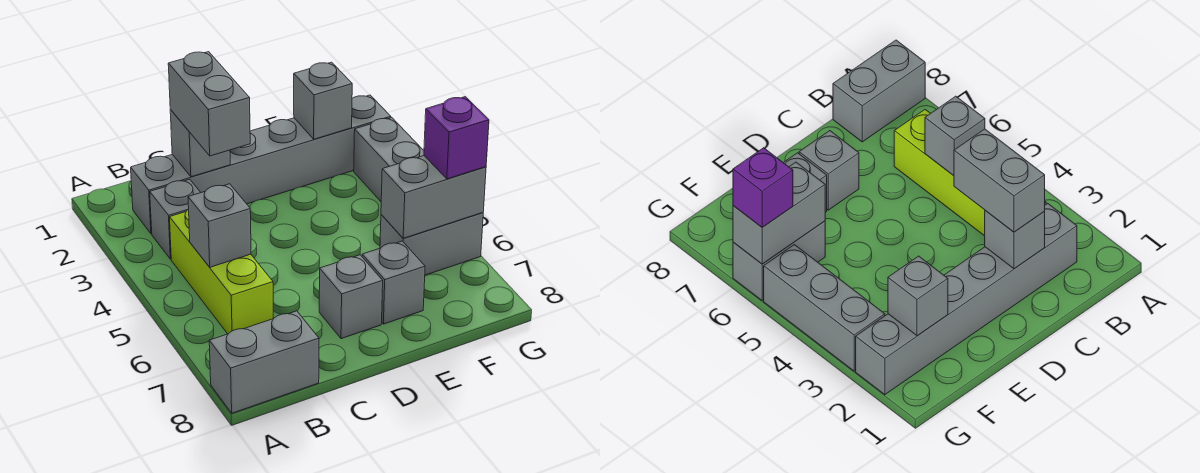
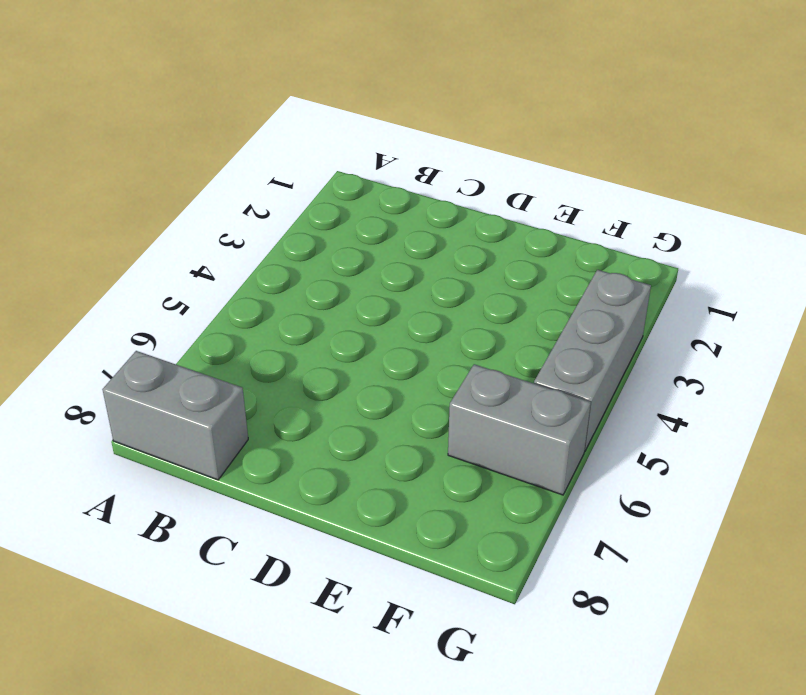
none -> grey brick B2:G2 level 1
none -> grey brick B3 level 1
none -> lime brick B4:B6 level 1

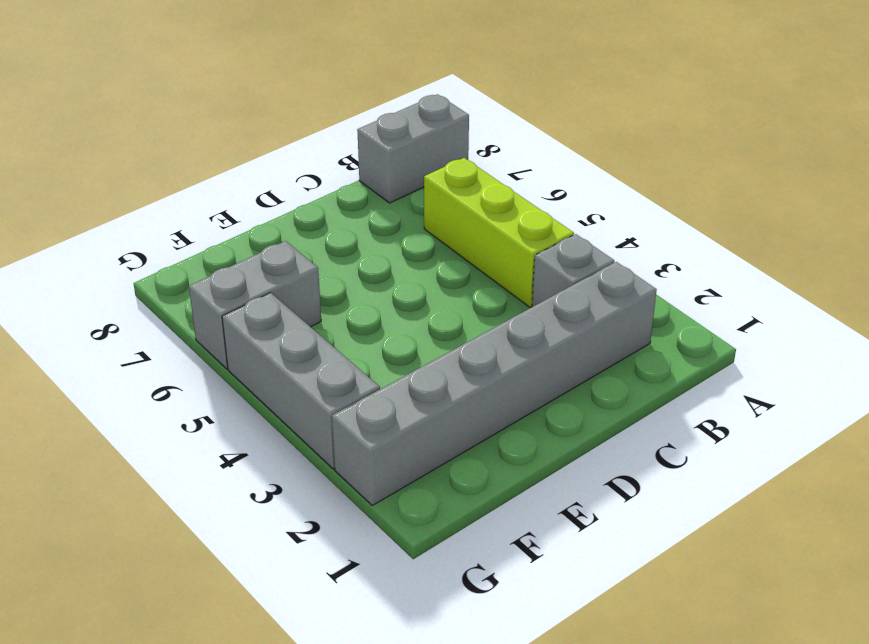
none -> grey brick D7 level 1
none -> grey brick E7 level 1
none -> grey brick B5 level 2

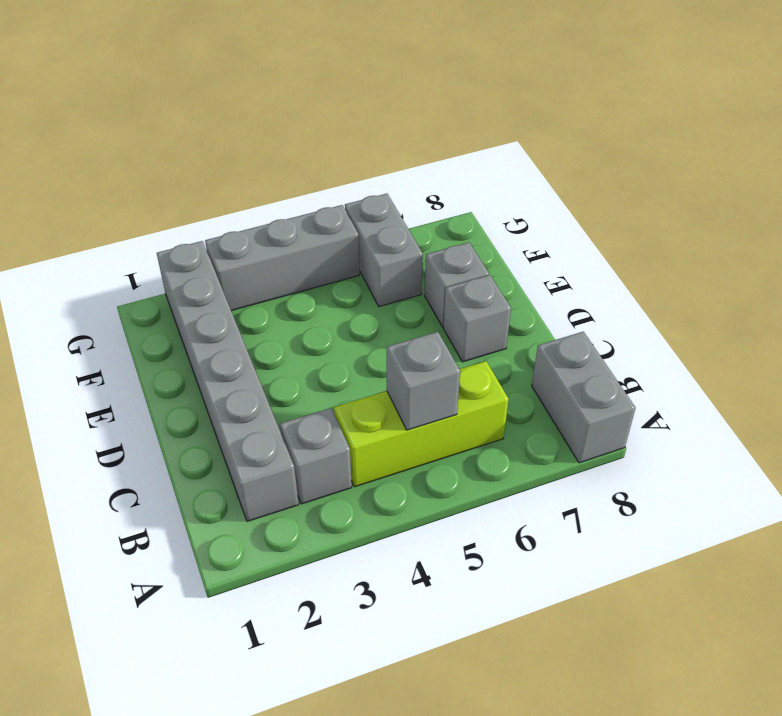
none -> grey brick C2 level 2
none -> grey brick F2 level 2
none -> grey brick F6:G6 level 2

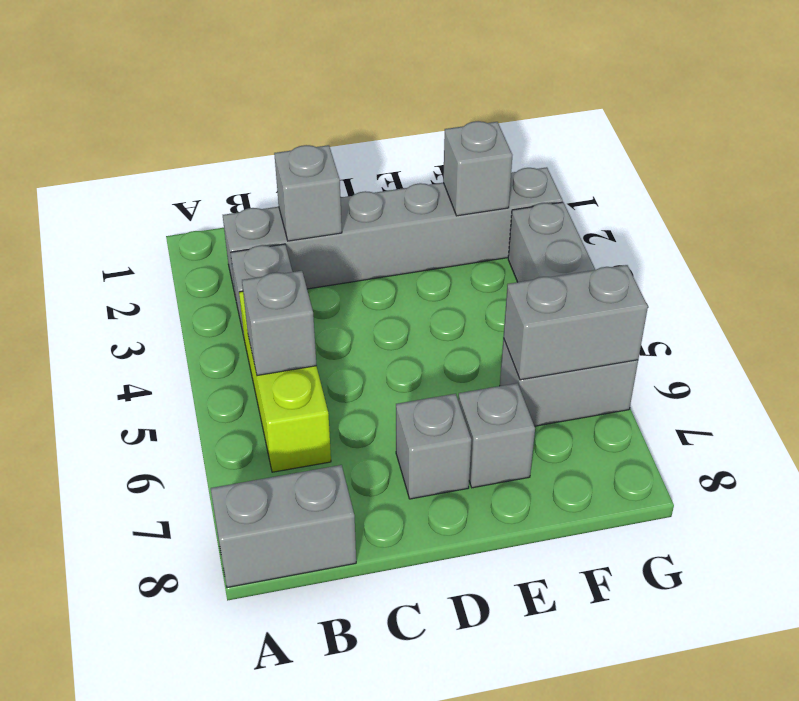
none -> grey brick C2:C3 level 3
none -> purple brick G6 level 3

